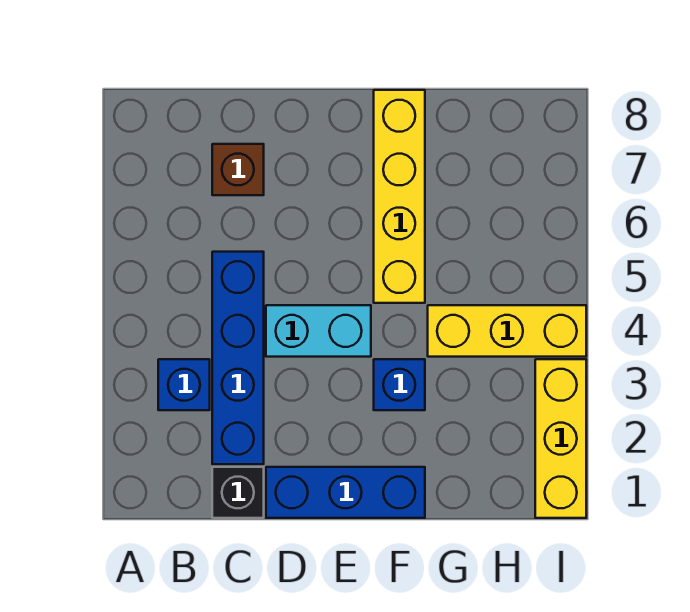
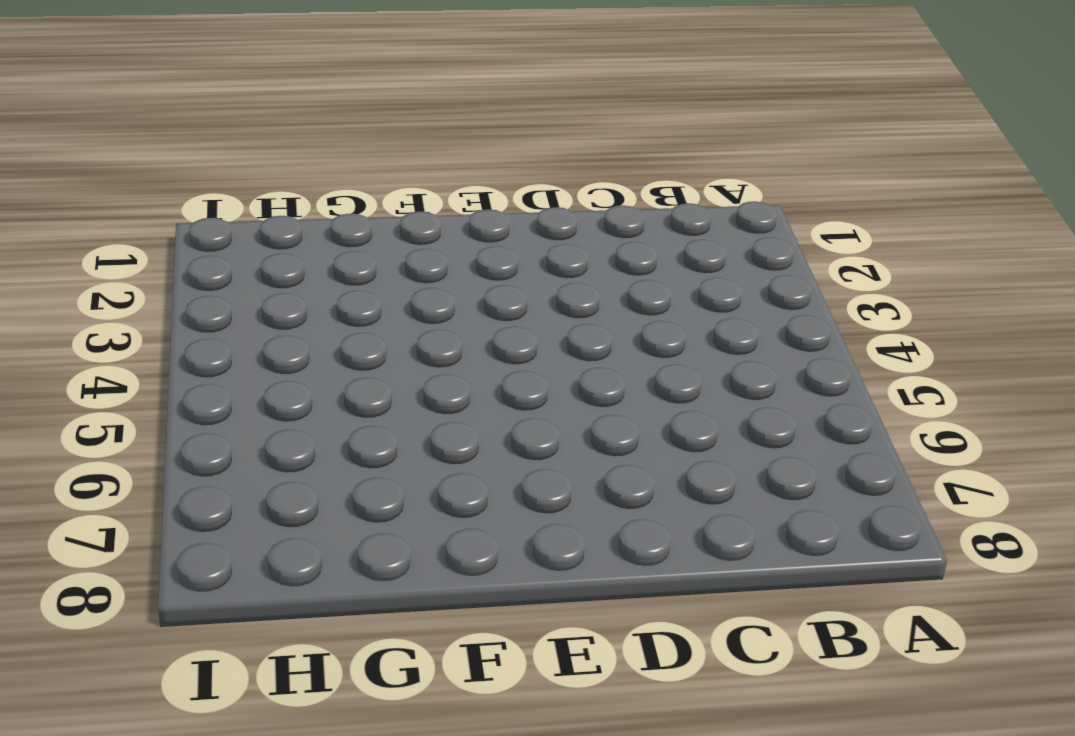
none -> blue brick B3 level 1
none -> black brick C1 level 1

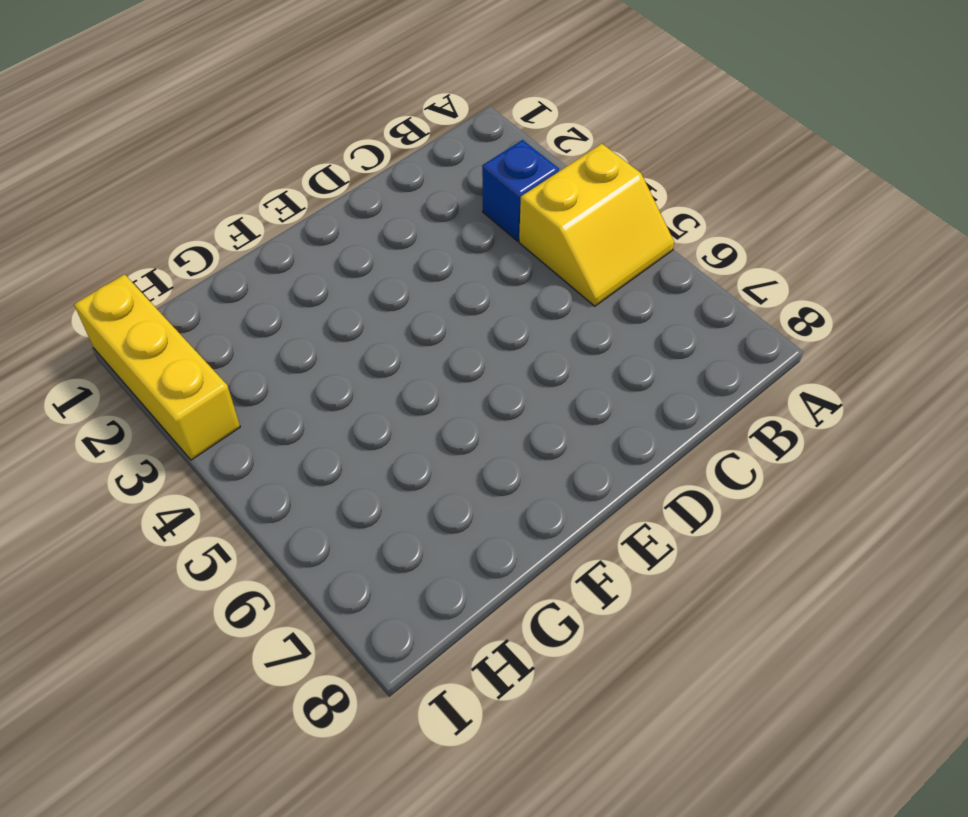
yellow slope A4:B5 level 1 top 4 -> none
none -> black brick C1 level 1
none -> blue brick C2:C5 level 1

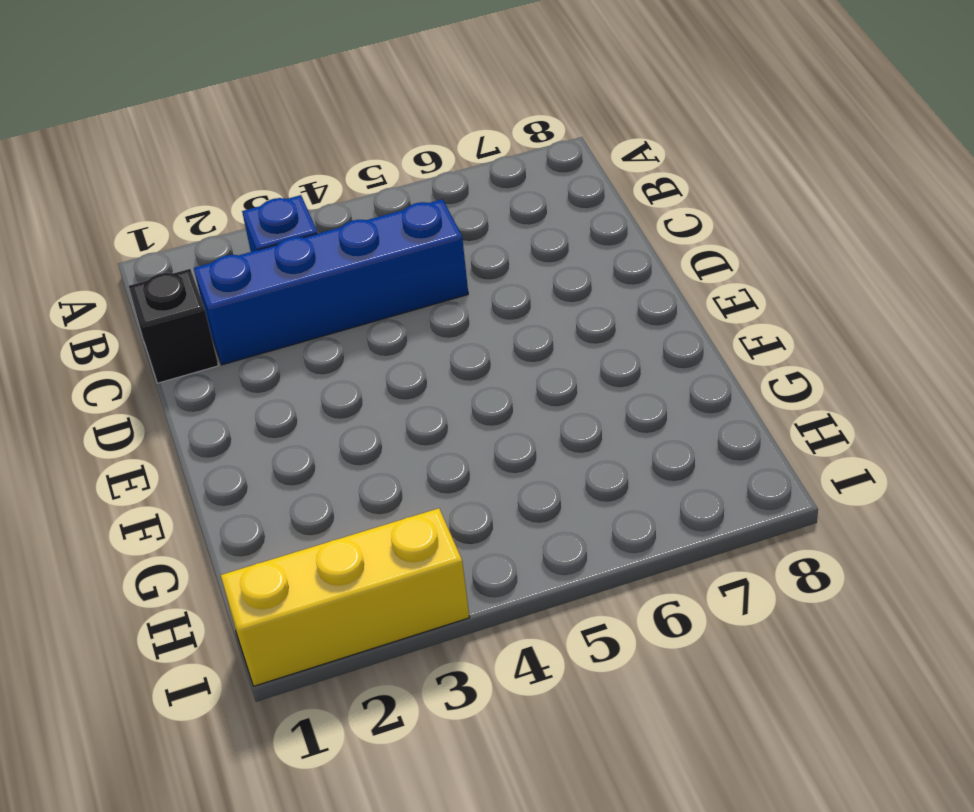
none -> brown brick C7 level 1
none -> blue brick D1:F1 level 1

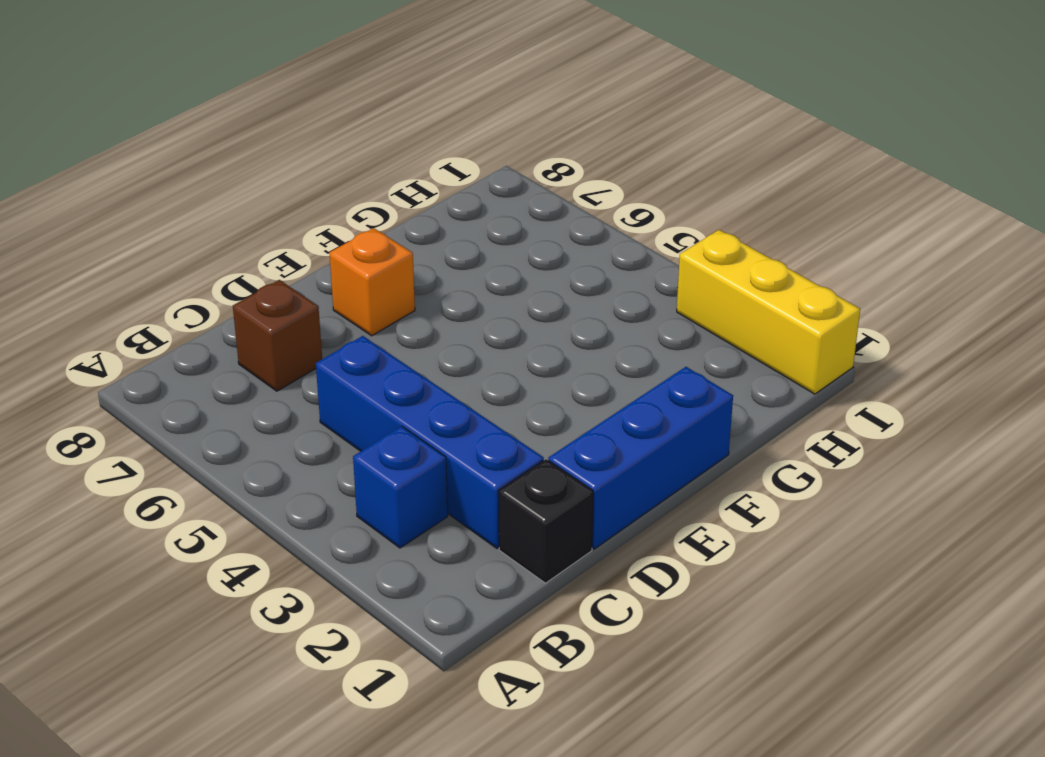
orange brick E7 level 1 -> none
none -> cyan brick D4:E4 level 1
none -> blue brick F3 level 1

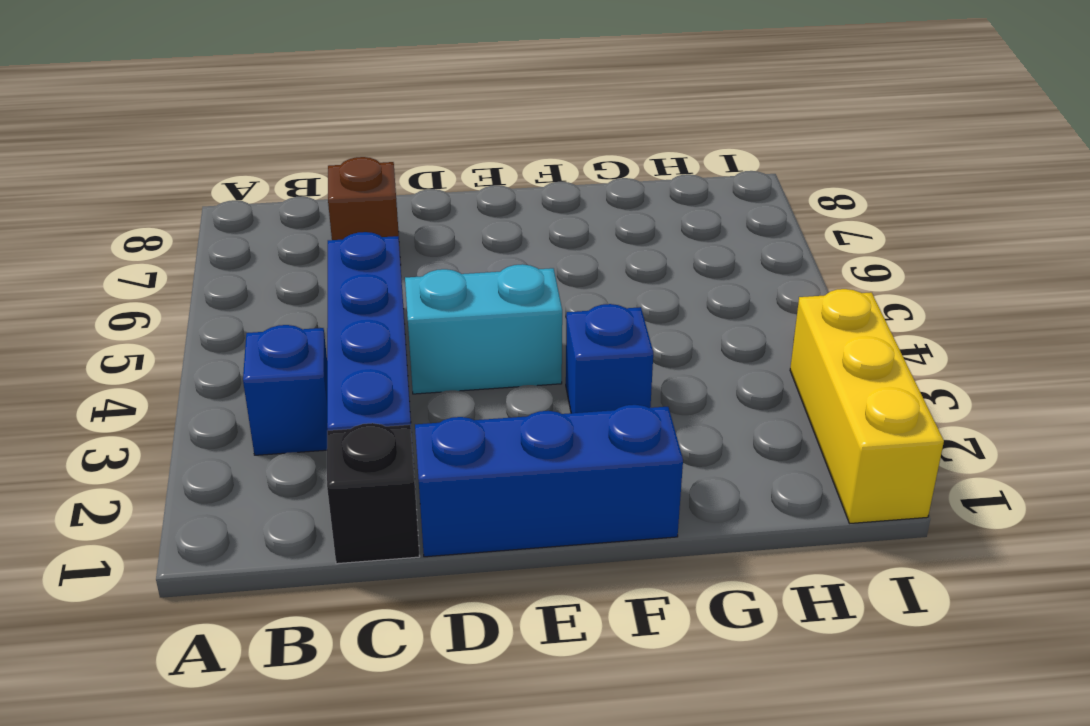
none -> yellow brick F5:F8 level 1
none -> yellow brick G4:I4 level 1

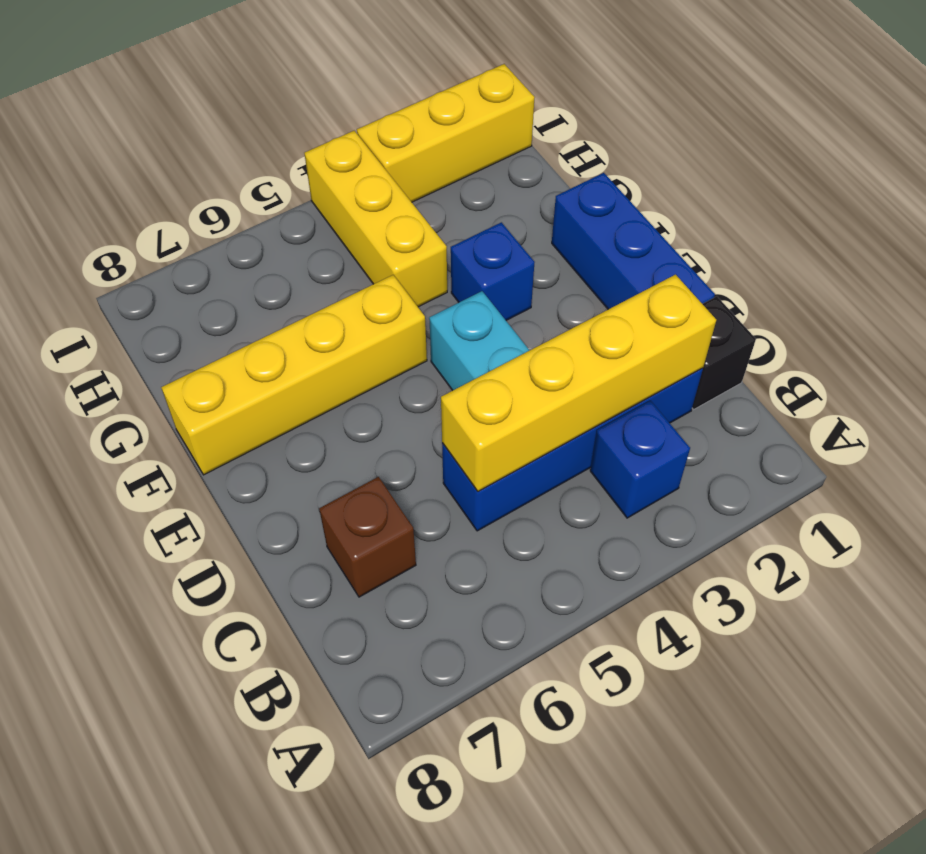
yellow brick C2:C5 level 2 -> none

